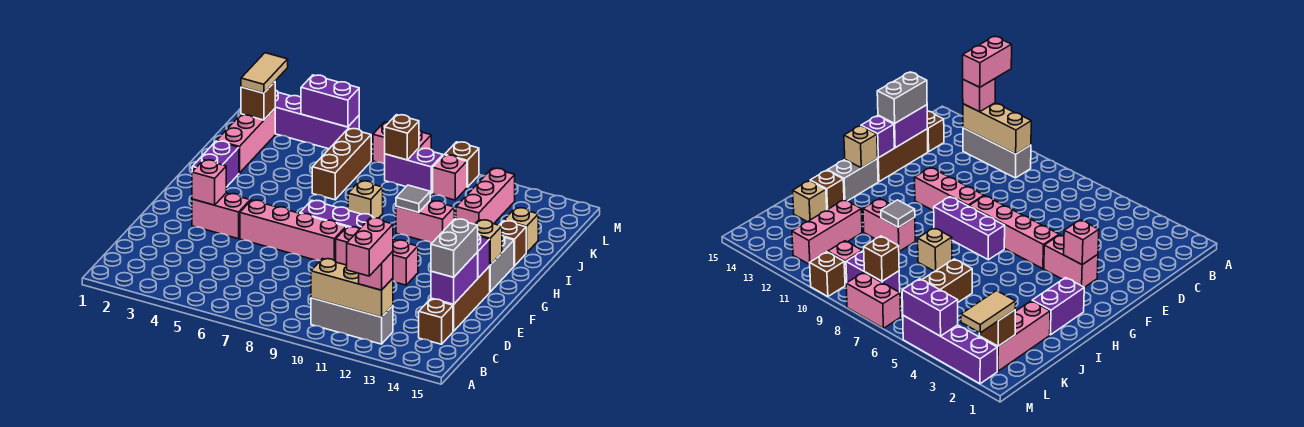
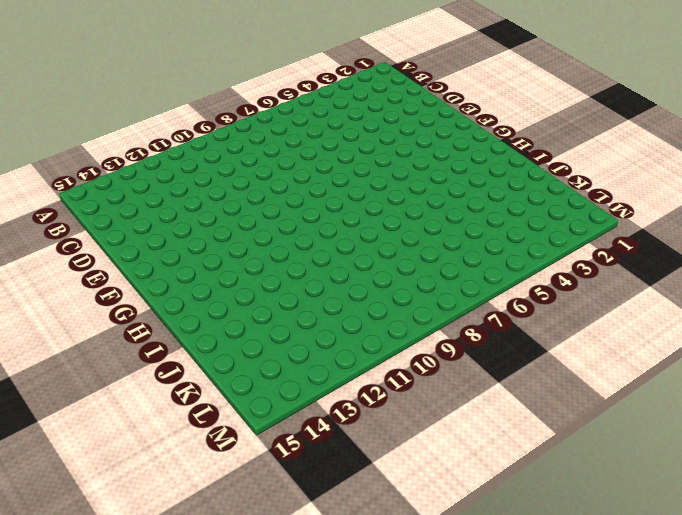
none -> grey brick B10:B12 level 1
none -> brown brick C14 level 1
none -> brown brick D14:F14 level 1
none -> pink brick F3:F4 level 1

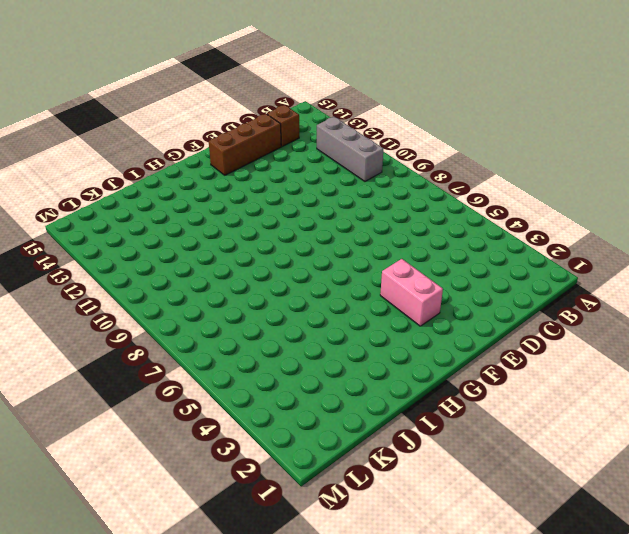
none -> pink brick F5:F8 level 1
none -> pink brick F9:F11 level 1
none -> purple brick G7:G9 level 1
none -> grey brick G14:H14 level 1

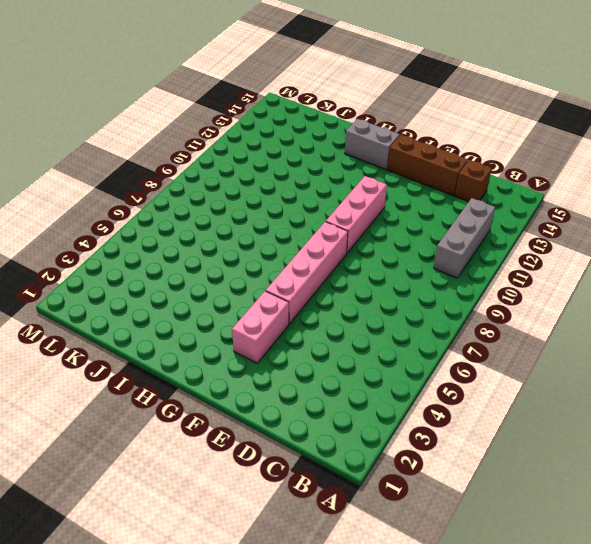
none -> purple brick G7:G9 level 1
none -> purple brick H2:I2 level 1
none -> tan brick I8 level 1
none -> pink brick I10:I11 level 1

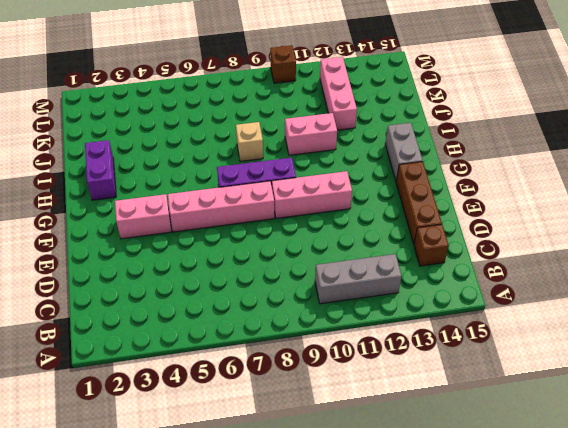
none -> brown brick I14 level 1
none -> pink brick J2:L2 level 1
none -> brown brick J6:L6 level 1
none -> tan brick J14 level 1

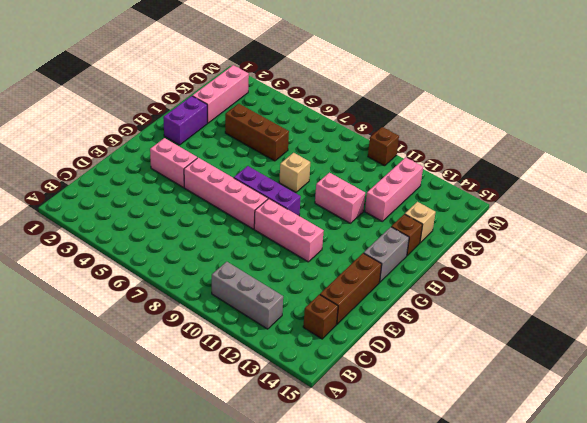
brown brick J4:J6 level 1 -> brown brick J6:L6 level 1
none -> purple brick L8:L9 level 1
none -> pink brick L10 level 1
none -> purple brick M2:M5 level 1
none -> pink brick M7:M8 level 1

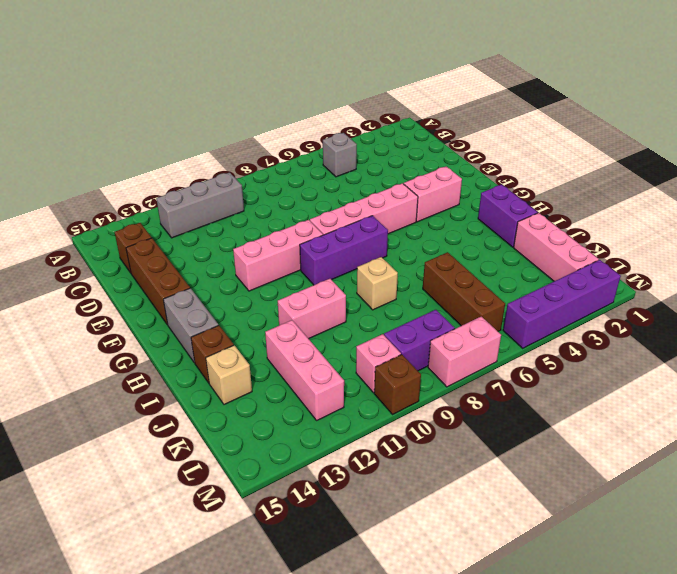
grey brick B5 level 1 -> none
none -> tan brick B10:B12 level 2
none -> purple brick D14:E14 level 2
none -> pink brick F3 level 2
none -> purple brick F14 level 2

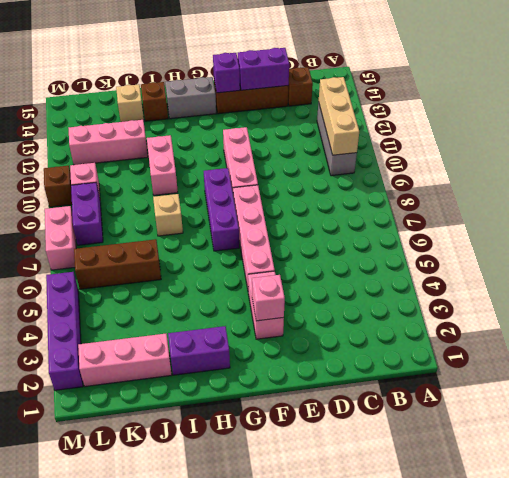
none -> tan brick G14 level 2
none -> grey tile I10 level 2
none -> brown brick L2 level 2
none -> brown brick L8 level 2

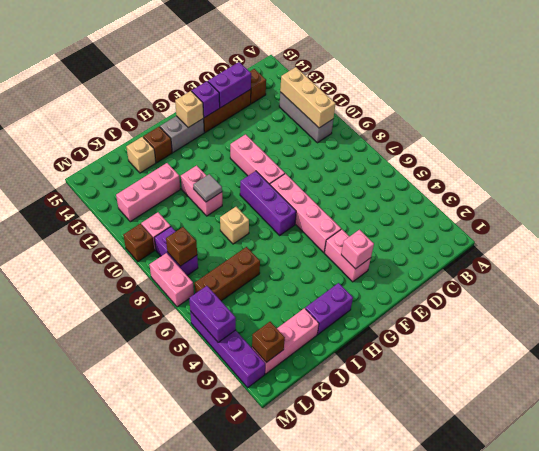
none -> pink brick B12 level 3
none -> grey brick D14:E14 level 3
none -> tan tile L2:M2 level 3
none -> pink brick A12:B12 level 4

